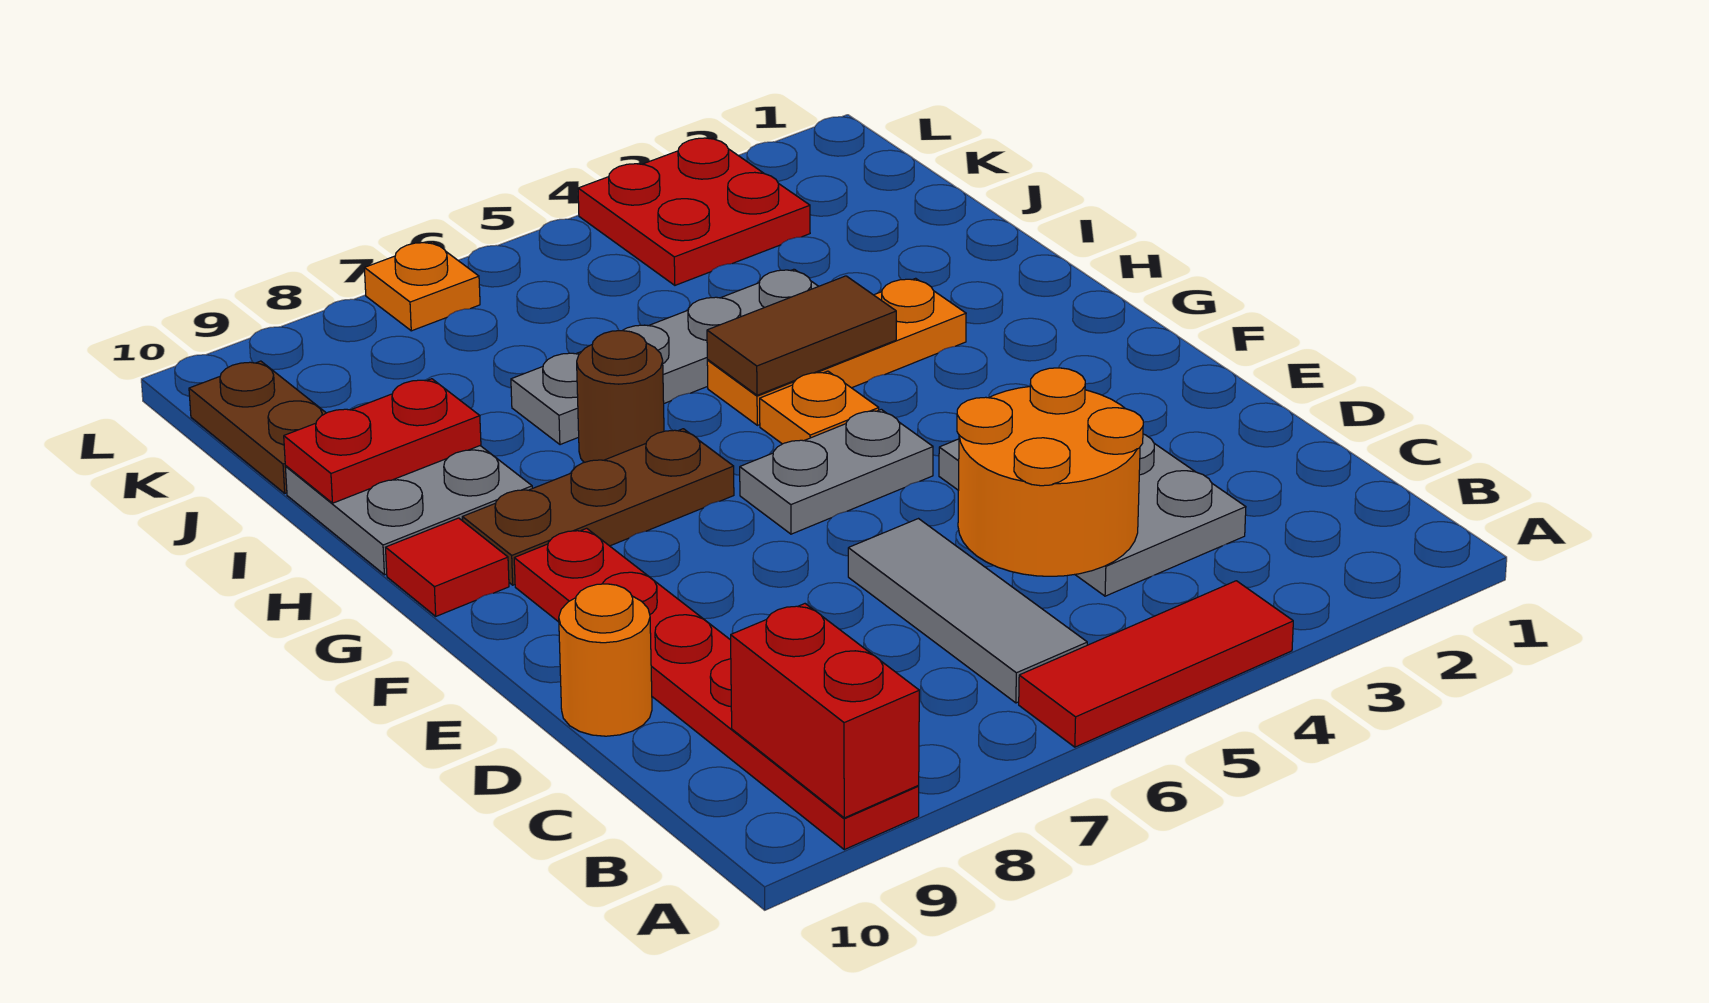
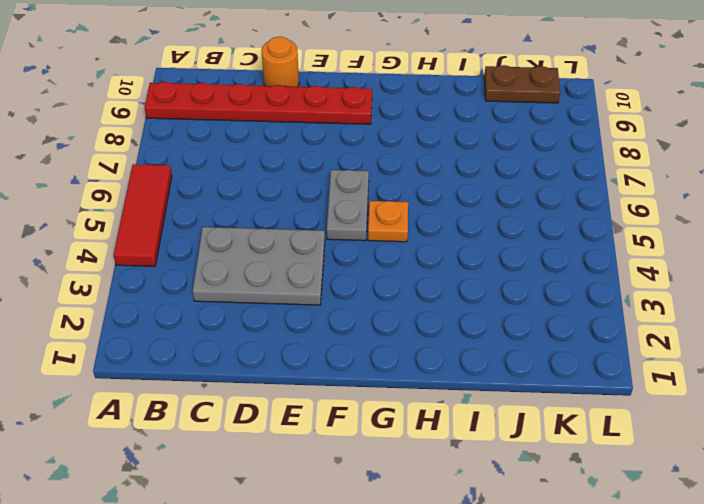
none -> grey tile B6:D6 level 1
none -> brown plate G7:G9 level 1
none -> red tile G10 level 1

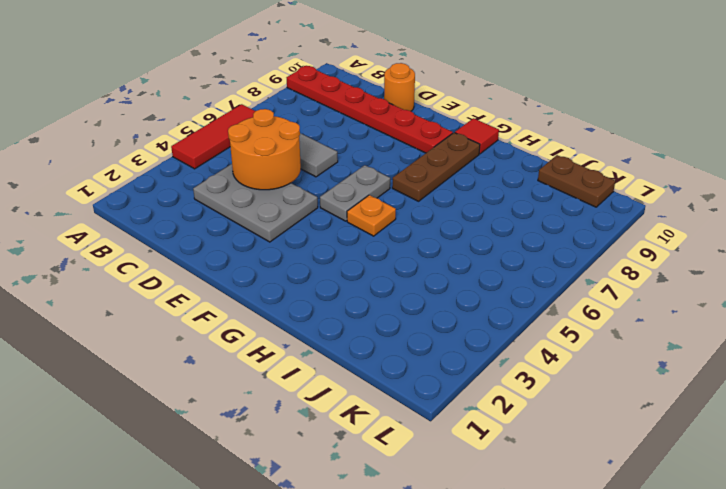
none -> orange plate H3:H5 level 1
none -> brown round brick H7 level 1
none -> grey plate H9:I10 level 1

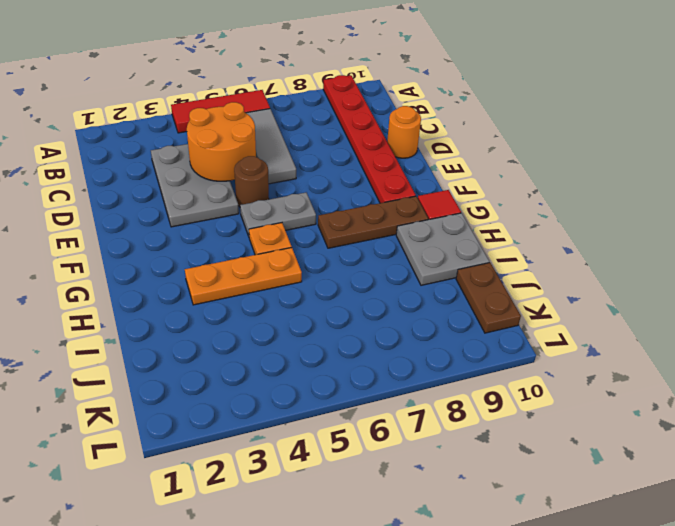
brown round brick E5 level 1 -> brown round brick H7 level 1
none -> grey plate I4:I7 level 1
none -> red plate K3:L4 level 1
none -> orange plate L7 level 1

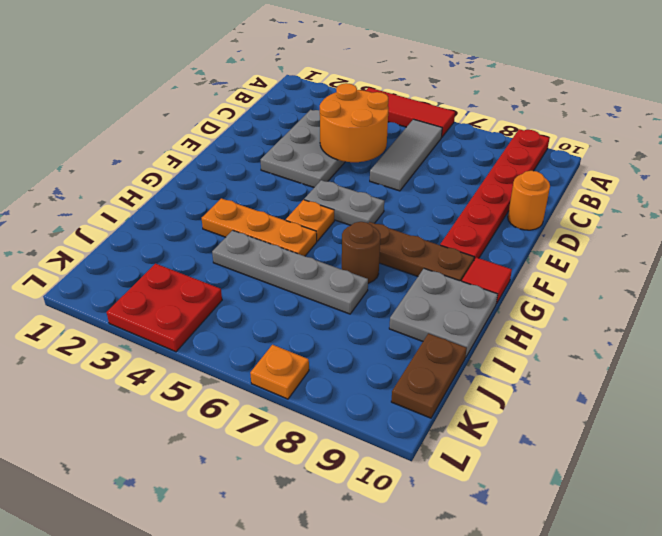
none -> red brick A9:B9 level 2
none -> brown tile H4:H5 level 2
none -> red plate I9:I10 level 2

